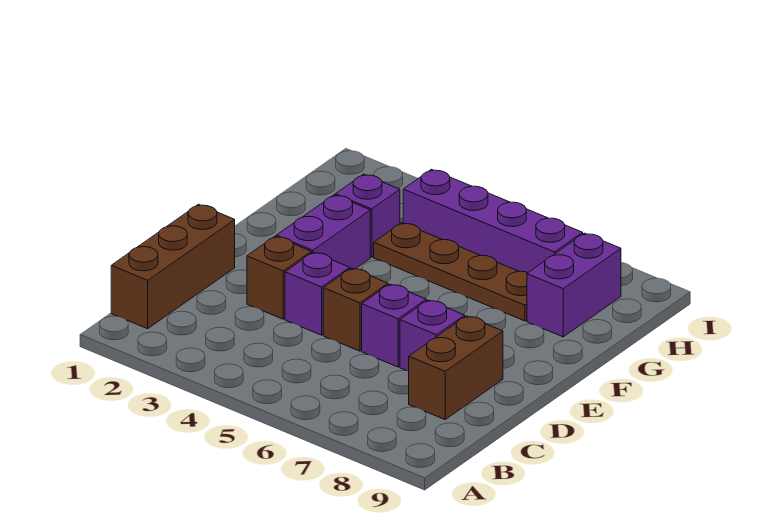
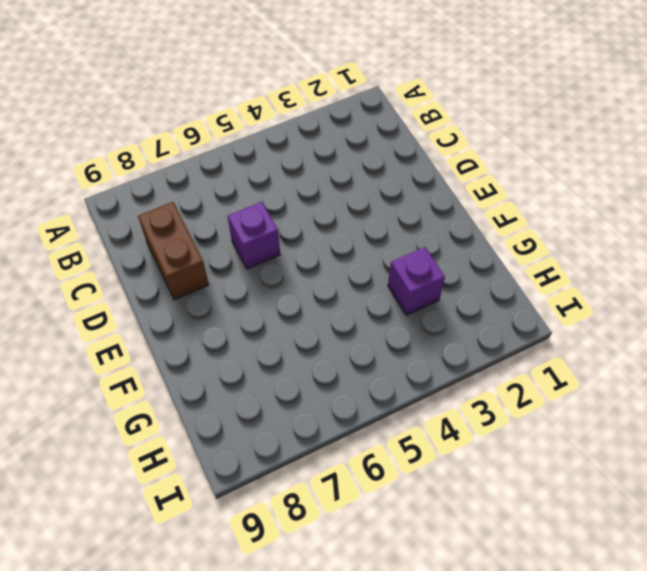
none -> brown brick B1:D1 level 1
none -> brown brick D3 level 1
none -> purple brick D4 level 1

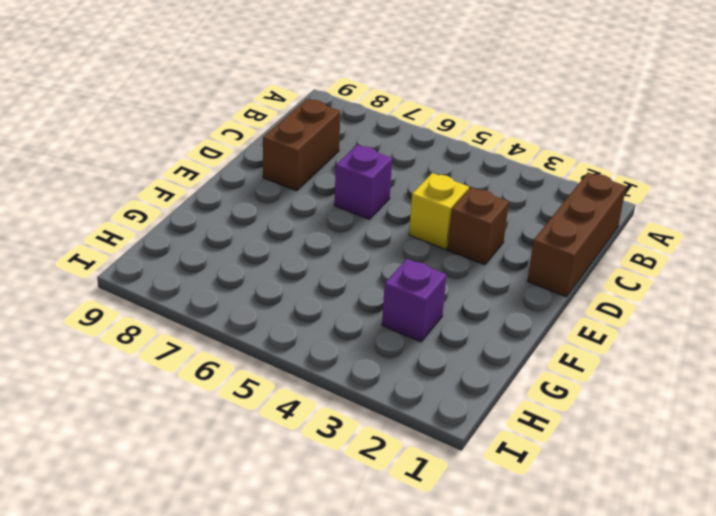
yellow brick D4 level 1 -> purple brick D4 level 1
none -> brown brick D5 level 1
none -> purple brick D7 level 1
none -> purple brick E3:F3 level 1

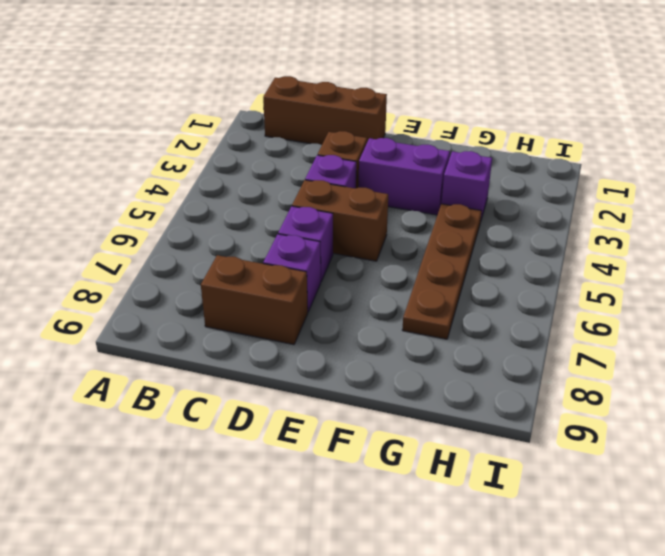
brown brick D5:E5 level 1 -> brown brick D5 level 1
none -> purple brick G8:H8 level 1
none -> purple brick H4:H7 level 1

